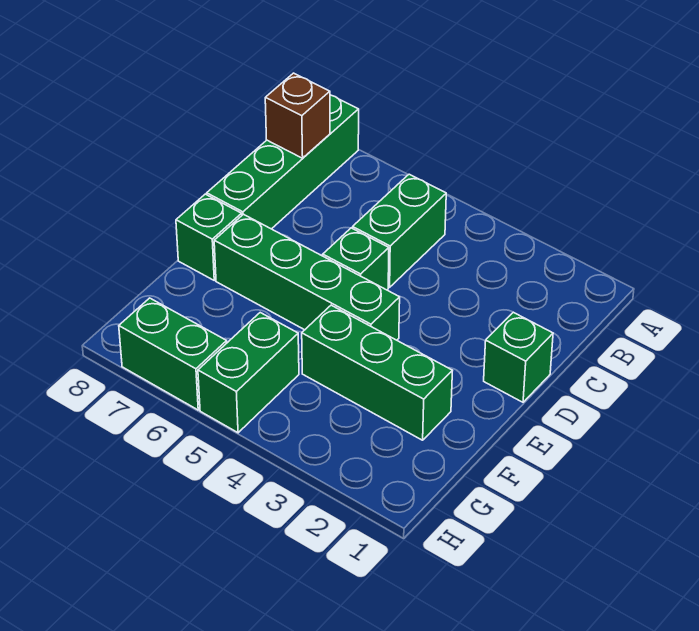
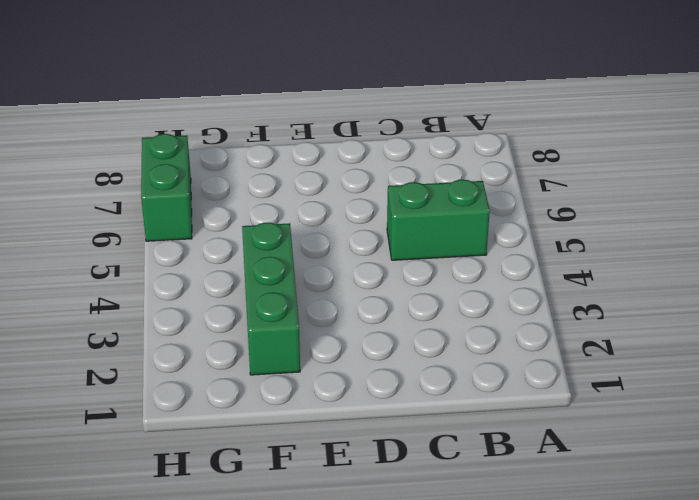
none -> green brick A8:D8 level 1
none -> green brick D1 level 1

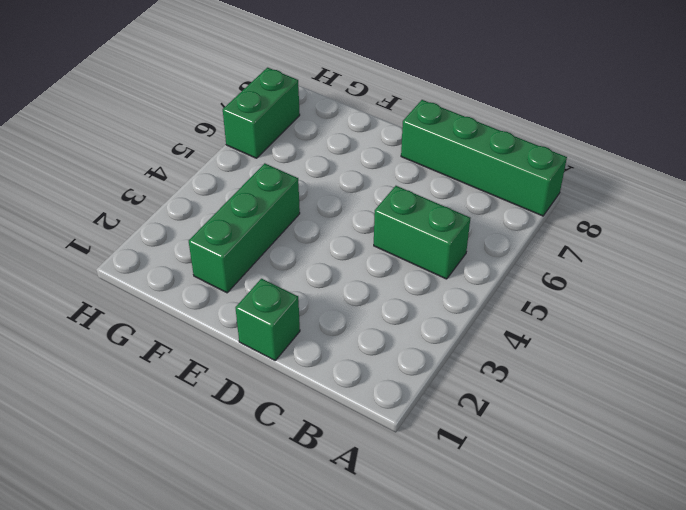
none -> green brick D5 level 1
none -> green brick E4:E7 level 1

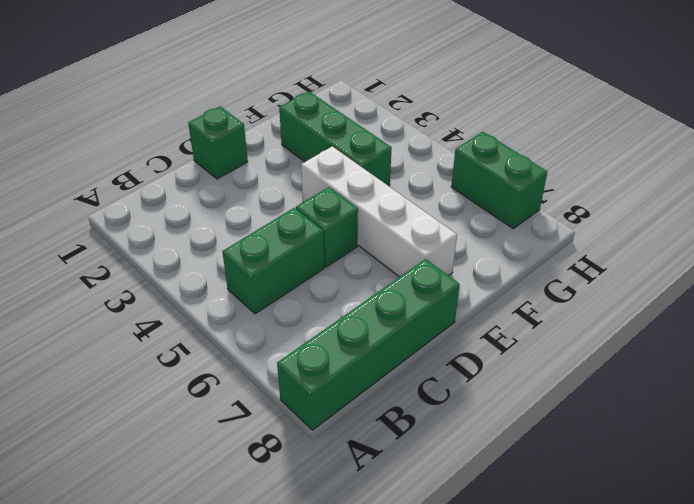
white brick E4:E7 level 1 -> green brick E4:E7 level 1
none -> green brick E8 level 1
none -> green brick G5:H5 level 1

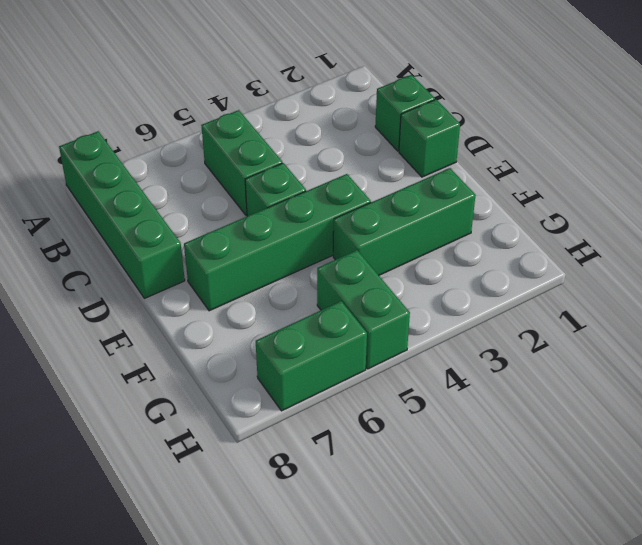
green brick C1 level 1 -> green brick E8 level 1
none -> brown brick B8 level 2

